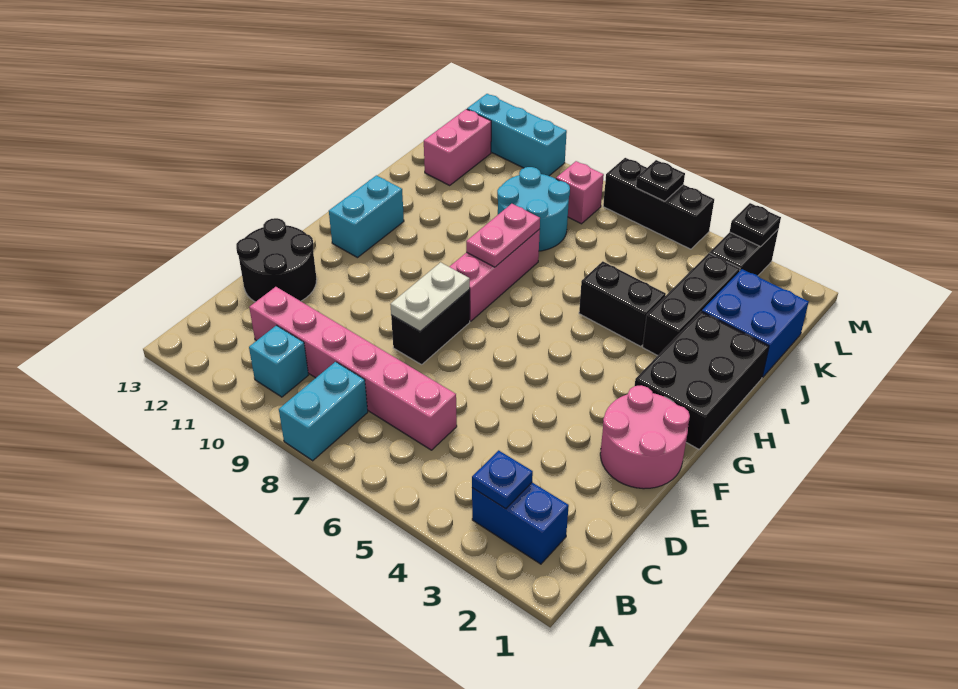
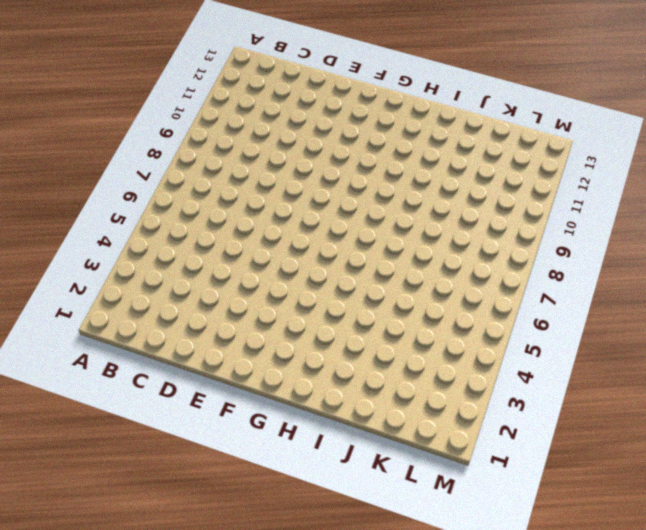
none -> cyan brick A8:B8 level 1
none -> blue brick B2:B3 level 1
none -> cyan brick B10 level 1

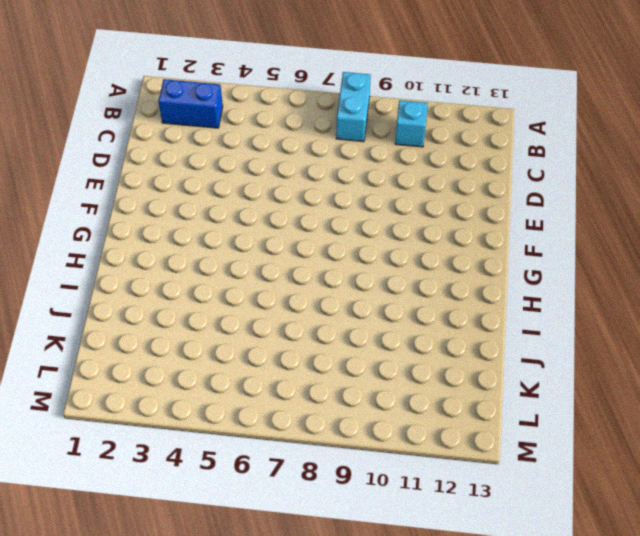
none -> pink brick C6:C11 level 1
none -> black round brick D12:E13 level 1
none -> pink round brick E1:F2 level 1

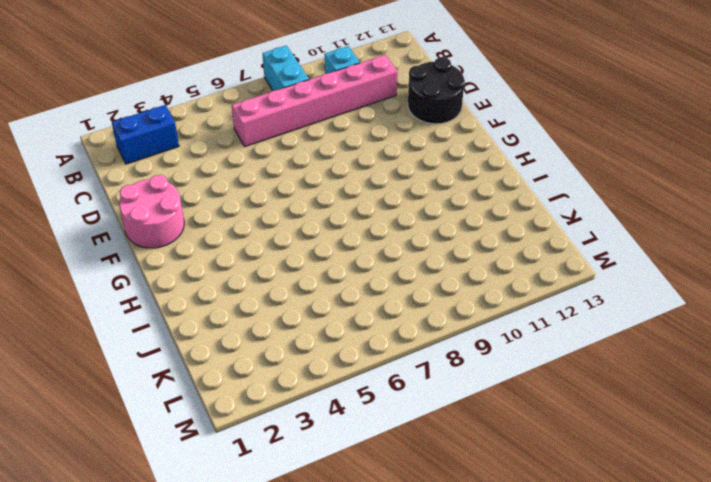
none -> black brick E8:F8 level 1
none -> black brick G1:I2 level 1
none -> pink brick G8:I8 level 1

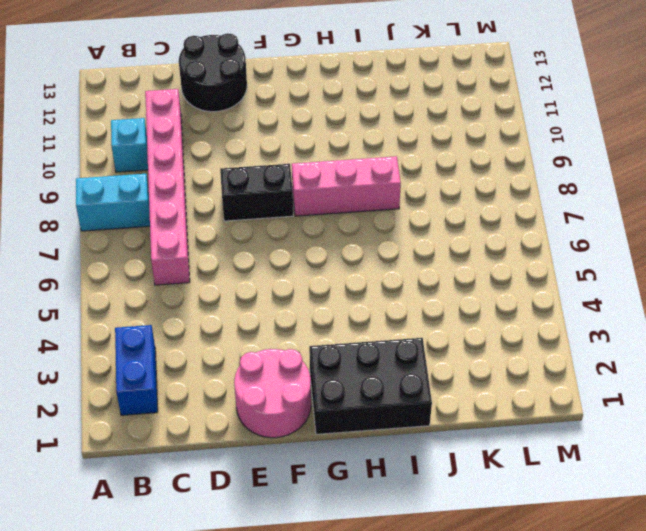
none -> cyan brick G12:H12 level 1
none -> black brick I3:K3 level 1
none -> black brick I4:I5 level 1

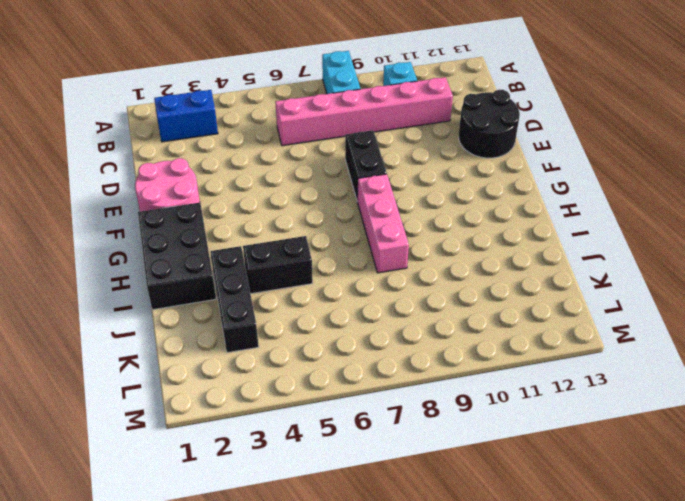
none -> cyan brick G12:H12 level 1
none -> blue brick J1:K2 level 1
none -> cyan round brick J8:K9 level 1

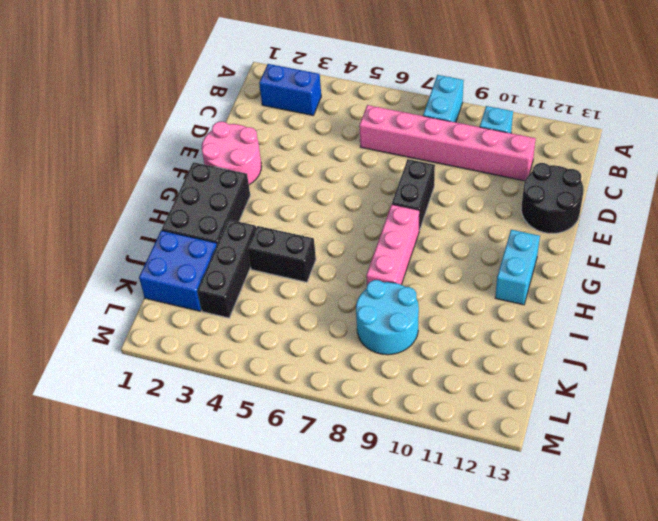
none -> pink brick K12:L12 level 1
none -> black brick L3:M3 level 1
none -> pink brick L8 level 1

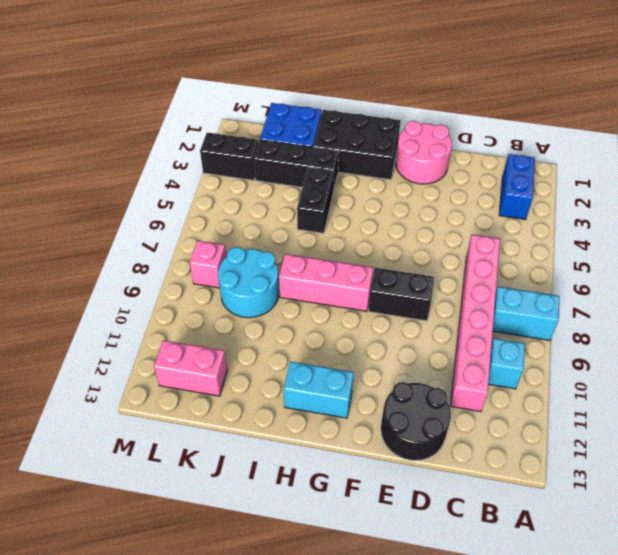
none -> black brick M5:M7 level 1
none -> cyan brick M10:M12 level 1
none -> blue plate B3 level 2

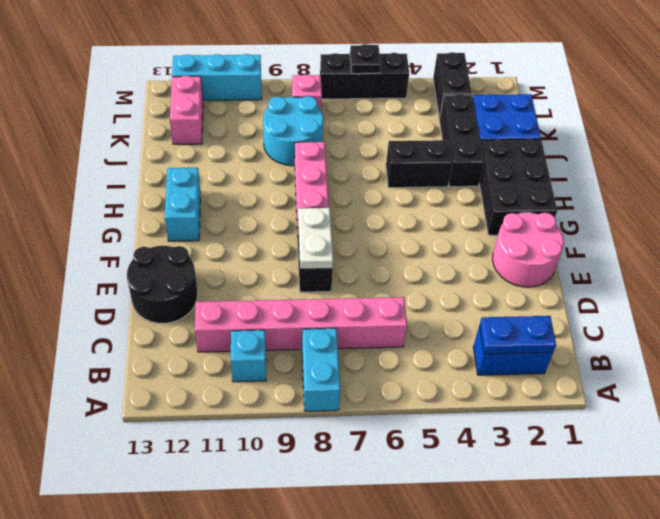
blue plate B2:B3 level 2 -> blue plate B3 level 2
none -> pink plate H8:I8 level 2
none -> black plate M3 level 2

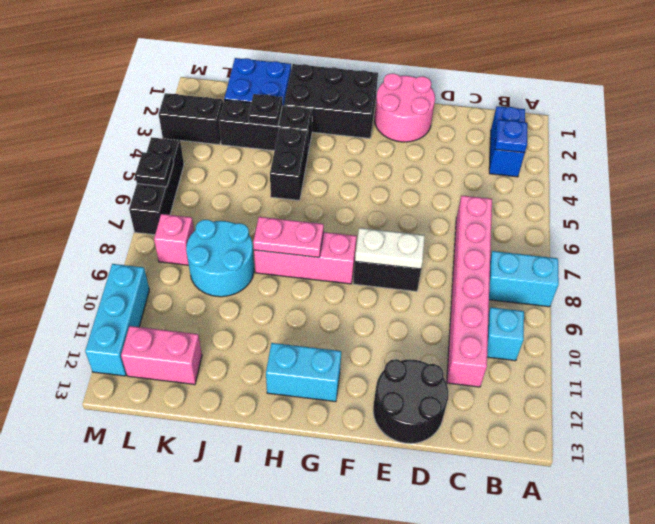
black plate J3 level 2 -> black plate M3 level 2

